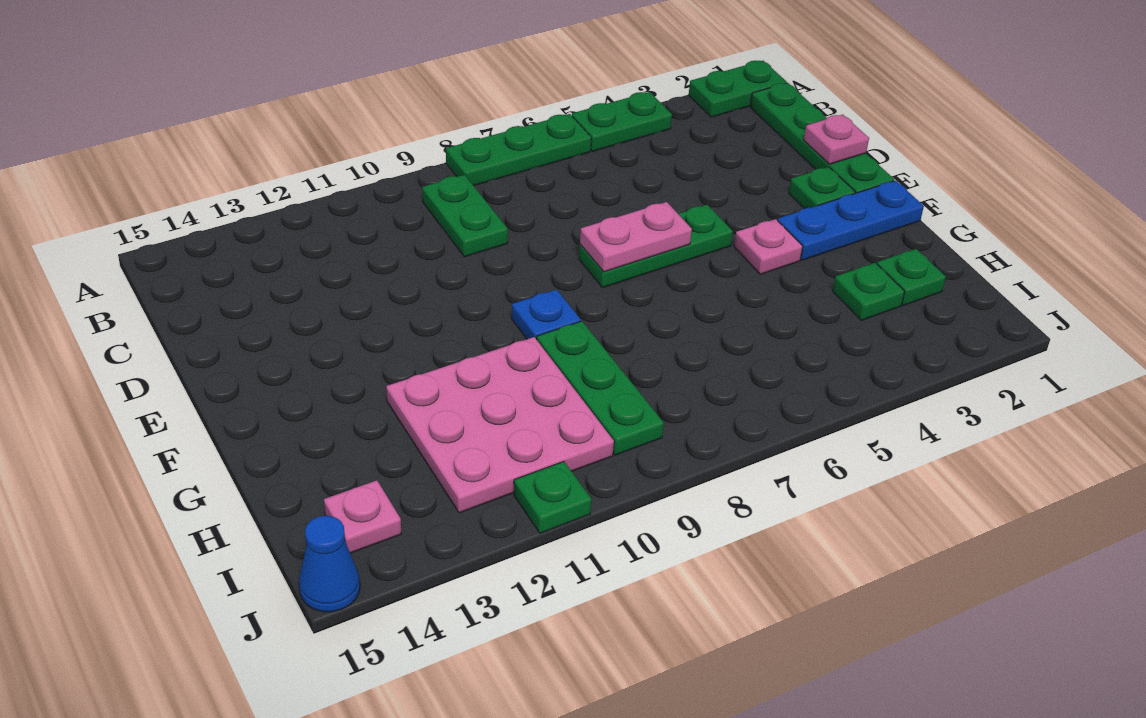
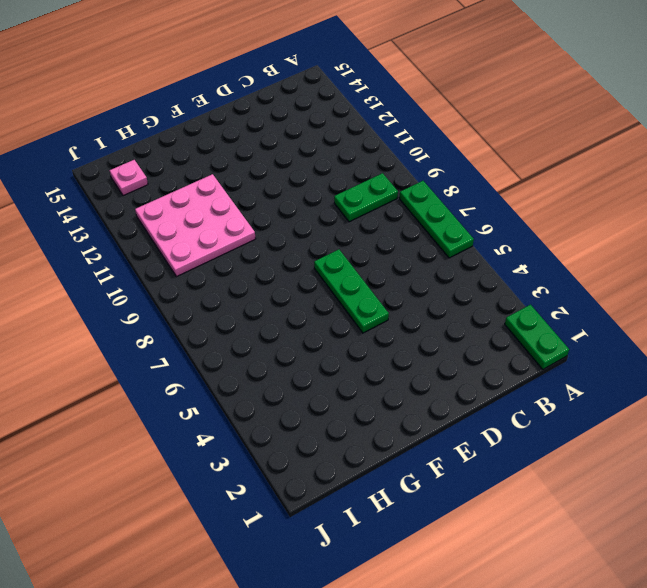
none -> green plate A4:A5 level 1
none -> green plate B1:E1 level 1
none -> green plate E2 level 1

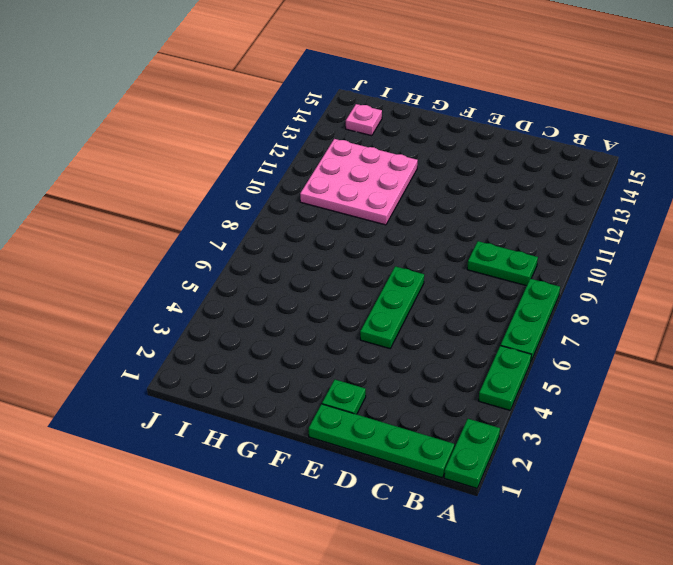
none -> blue plate F1:F3 level 1
none -> pink plate F4 level 1
none -> blue plate F9 level 1

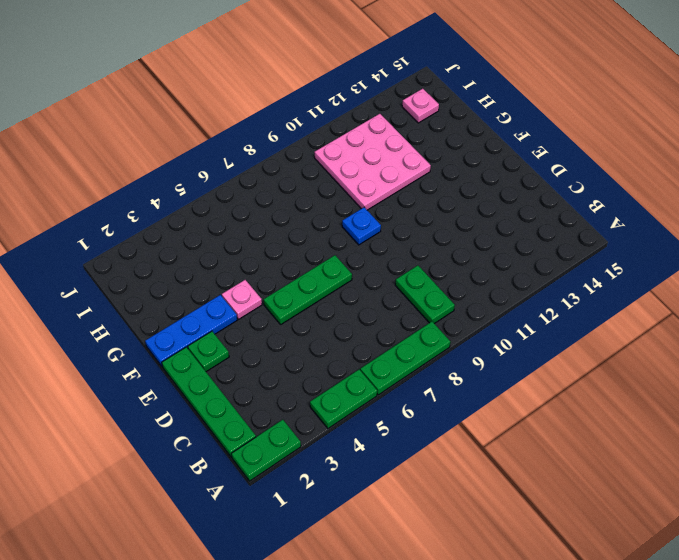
none -> green plate G9:I9 level 1
none -> green plate H2 level 1
none -> green plate H3 level 1

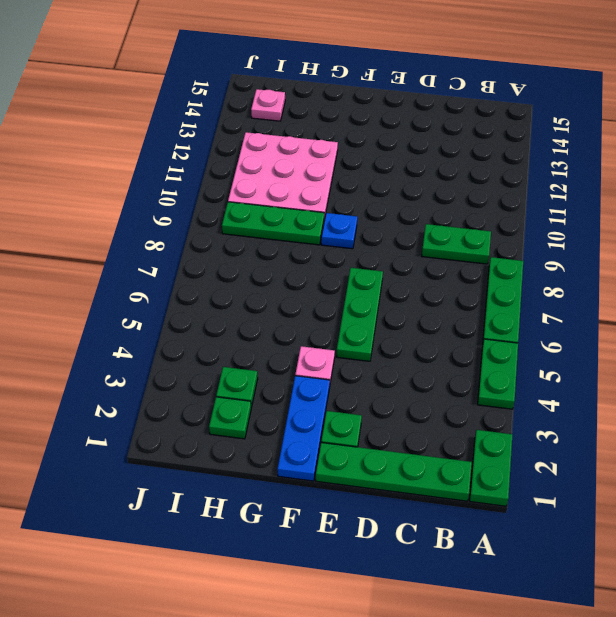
none -> green plate J11 level 1
none -> blue cone J15 level 1
none -> pink plate D1 level 2

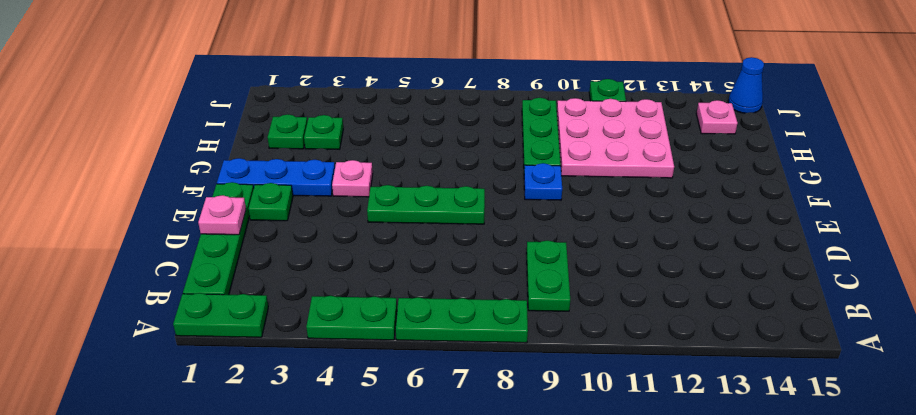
none -> pink plate E6:E7 level 2

